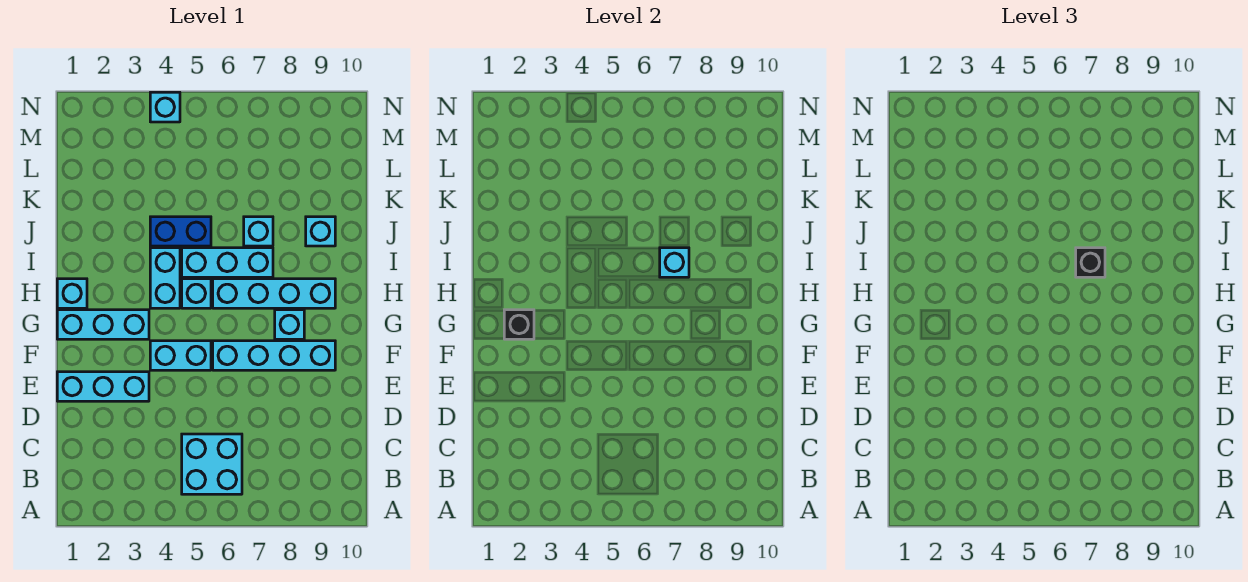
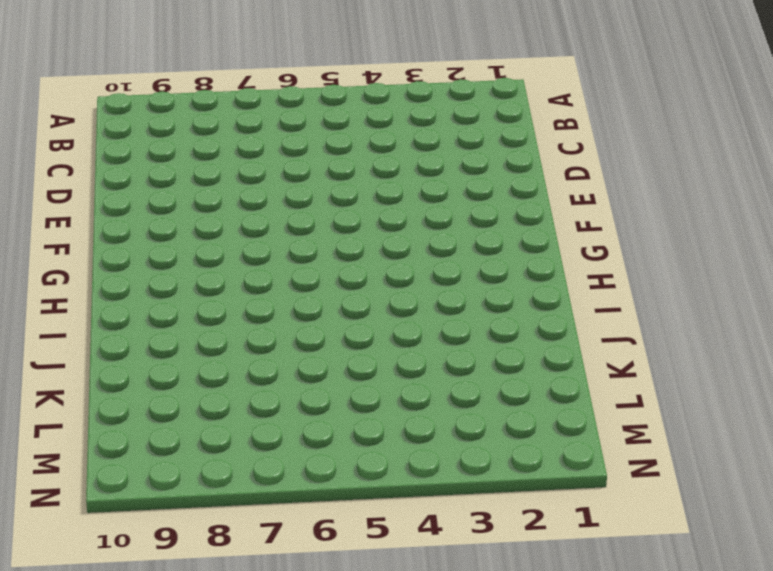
none -> cyan brick B5:C6 level 1
none -> cyan brick E1:E3 level 1
none -> cyan brick F4:F5 level 1

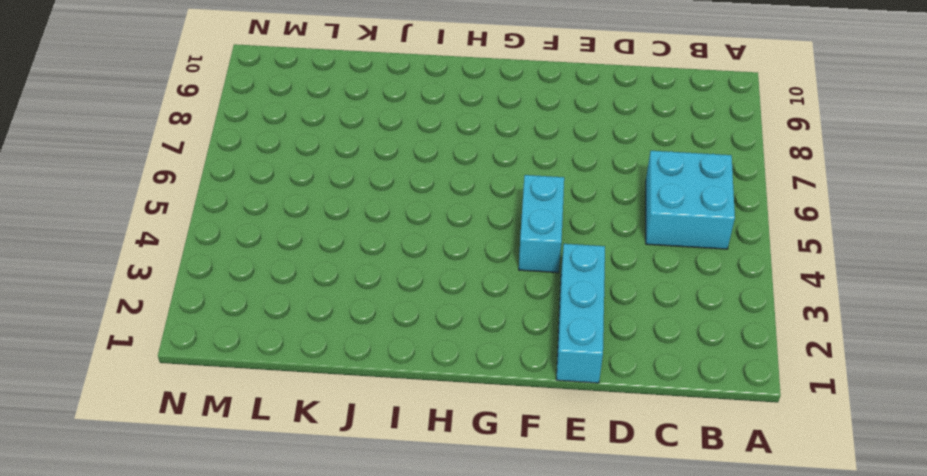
none -> cyan brick F6:F9 level 1
none -> cyan brick G1:G3 level 1
none -> cyan brick G8 level 1

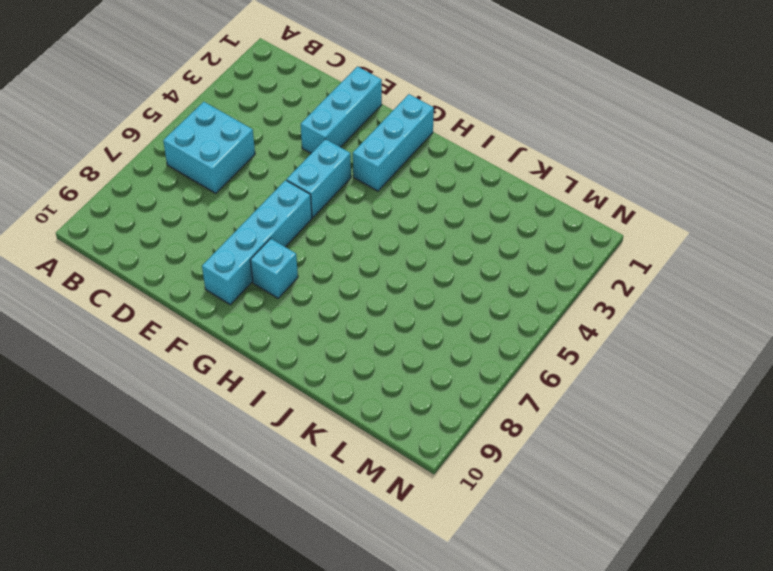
none -> cyan brick H1 level 1
none -> cyan brick H4:I4 level 1
none -> cyan brick H5 level 1

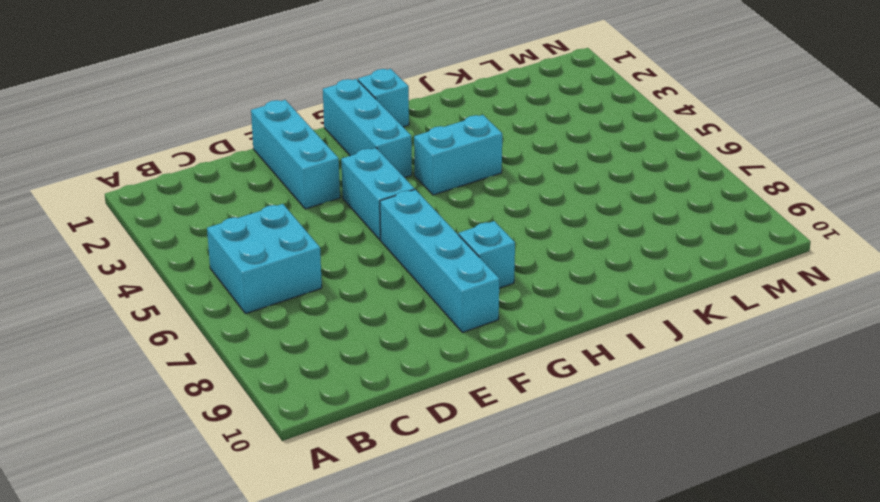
none -> cyan brick H5 level 1
none -> cyan brick H6:H9 level 1
none -> cyan brick I5:I7 level 1

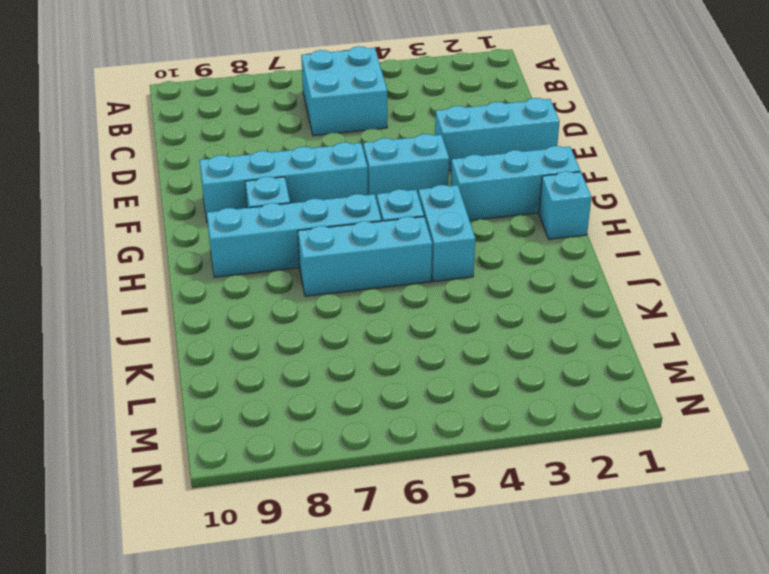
none -> blue brick J4:J5 level 1
none -> cyan brick J7 level 1
none -> cyan brick J9 level 1

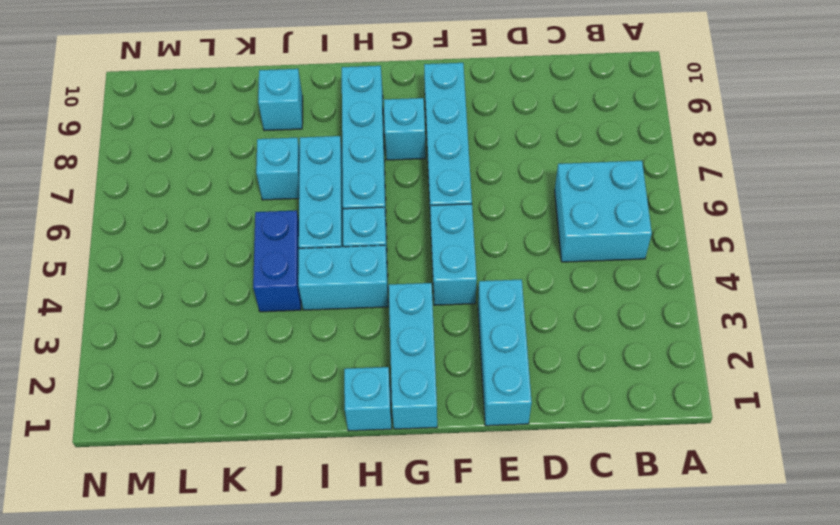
none -> cyan brick N4 level 1
none -> black brick G2 level 2
none -> cyan brick I7 level 2

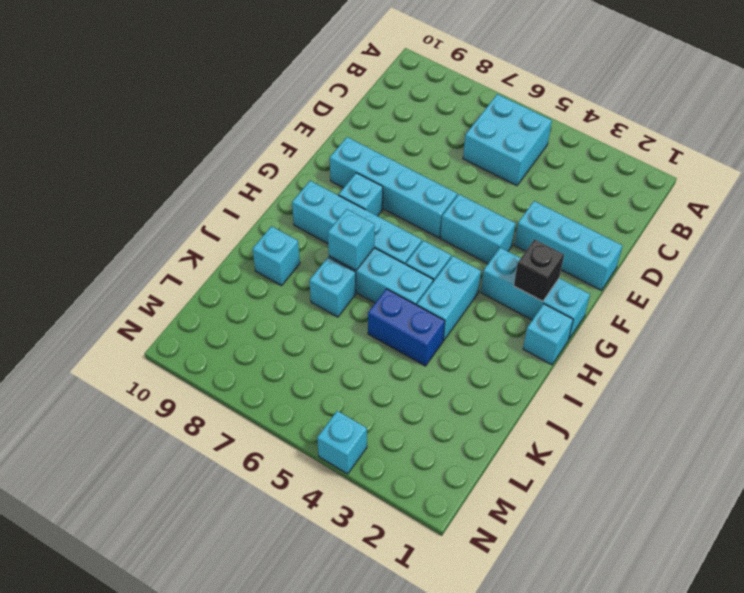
none -> black brick I7 level 3

